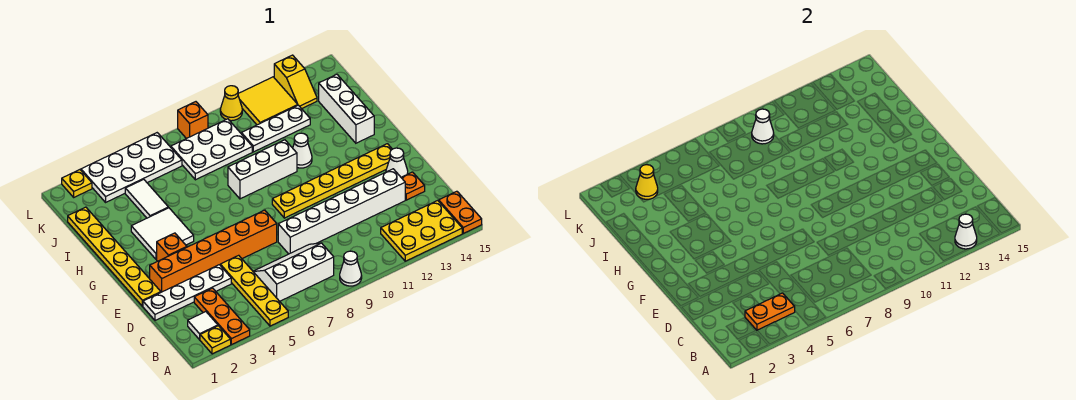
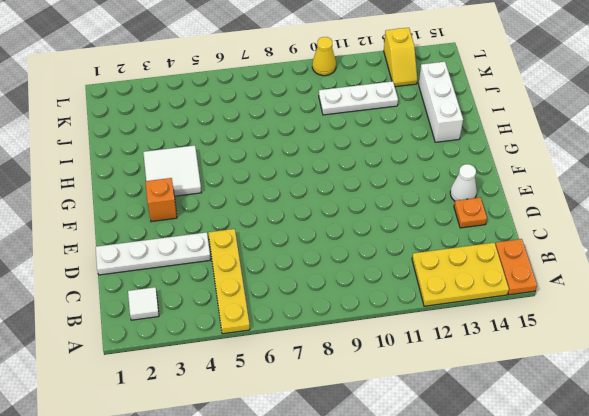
none -> yellow plate A2 level 1
none -> orange plate A3:C3 level 1
none -> white cone A9 level 1
none -> white slope B6:C8 level 1 top B

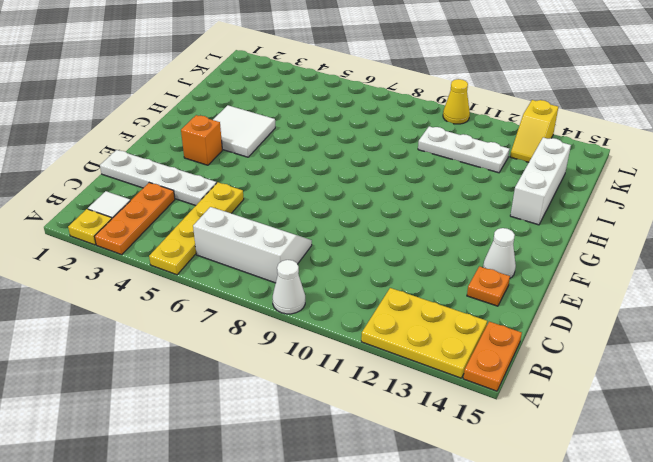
none -> white brick D8:D13 level 1
none -> yellow plate E1:J1 level 1
none -> orange brick E2:E7 level 1
none -> yellow plate F9:F14 level 1

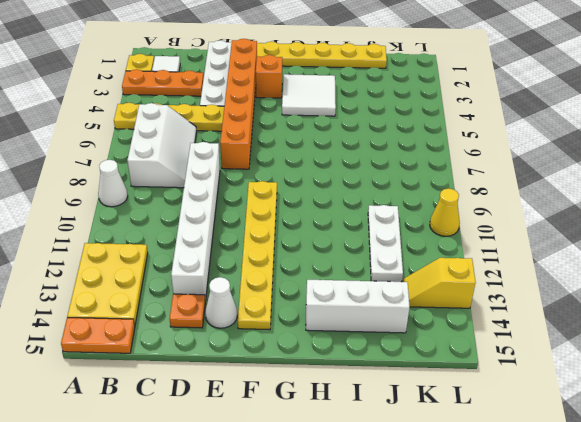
none -> white brick H8:H10 level 1
none -> white cone H11 level 1
none -> white tile I4:J4 level 1
none -> white plate J7:K9 level 1

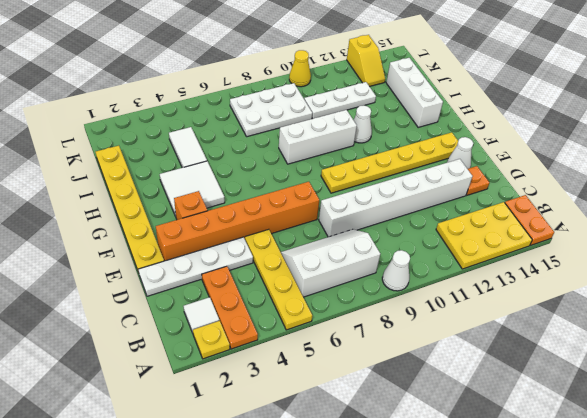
none -> white plate K3:L6 level 1
none -> yellow tile K11:L12 level 1
none -> yellow plate L2 level 1
none -> orange brick L8 level 1

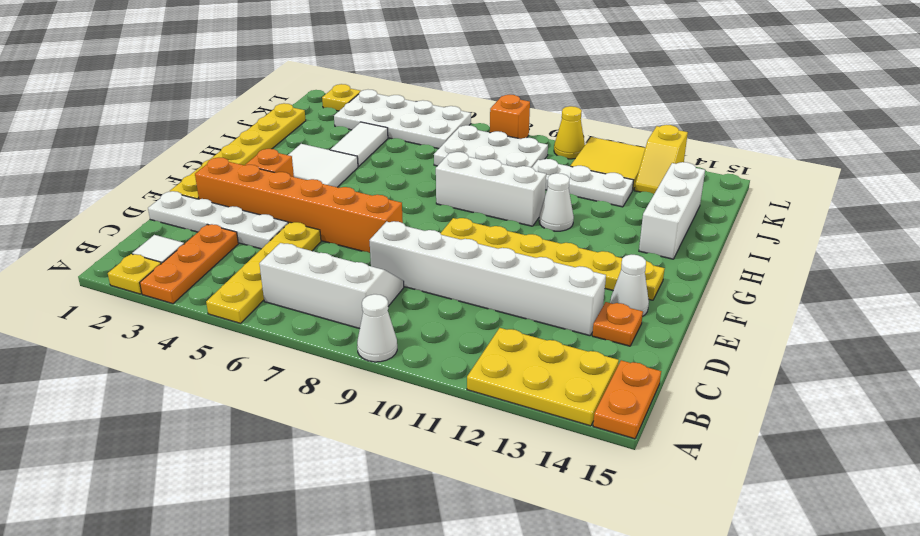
none -> white cone A13 level 2
none -> orange plate B3:B4 level 2
none -> yellow cone K3 level 2
none -> white cone K9 level 2

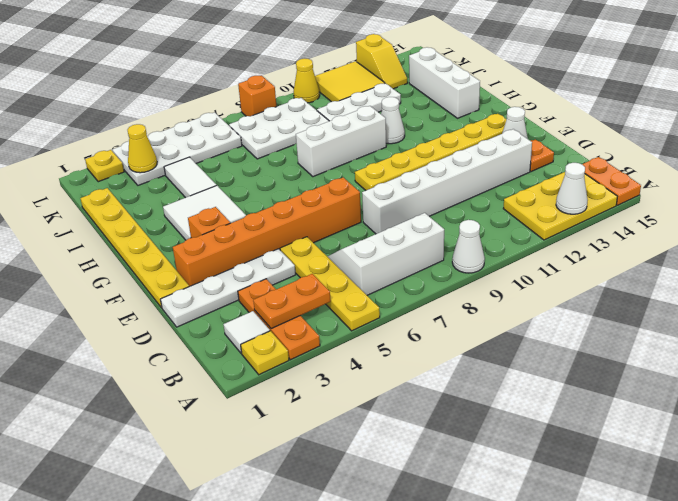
none -> white cone K9 level 2

